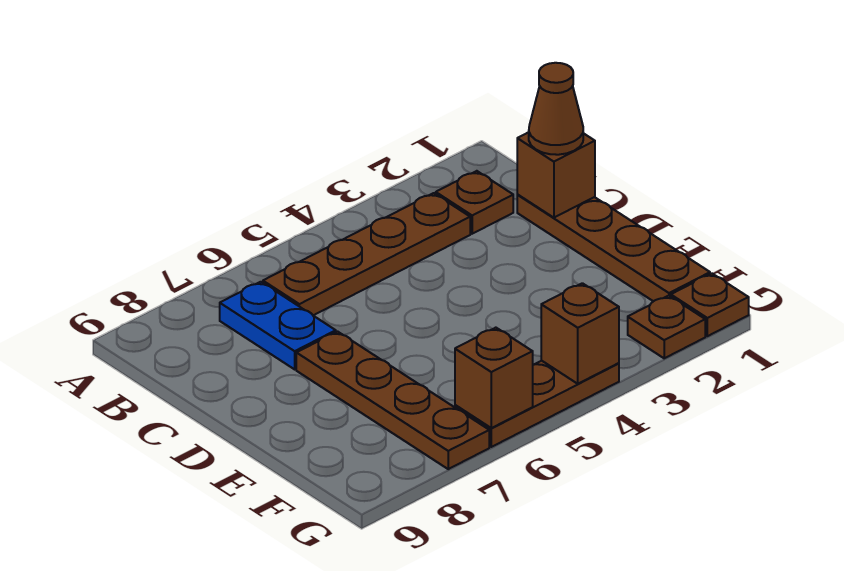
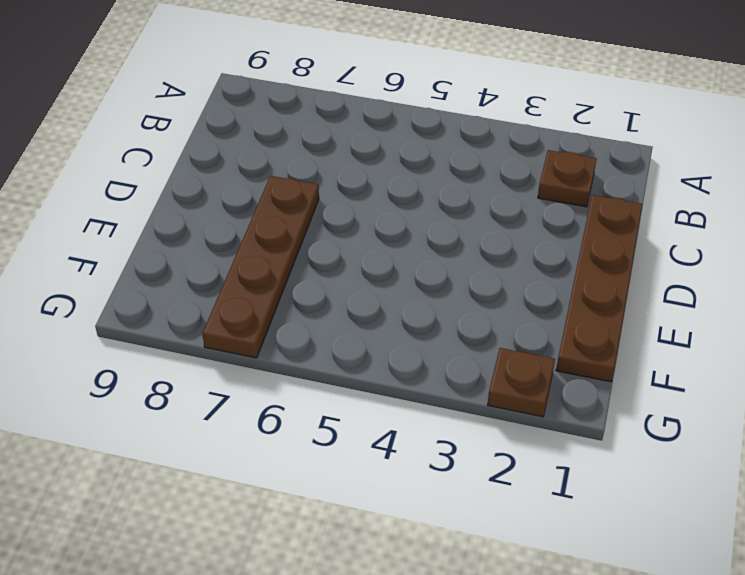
none -> brown plate B3:B6 level 1
none -> blue plate B7:C7 level 1
none -> brown plate G1 level 1

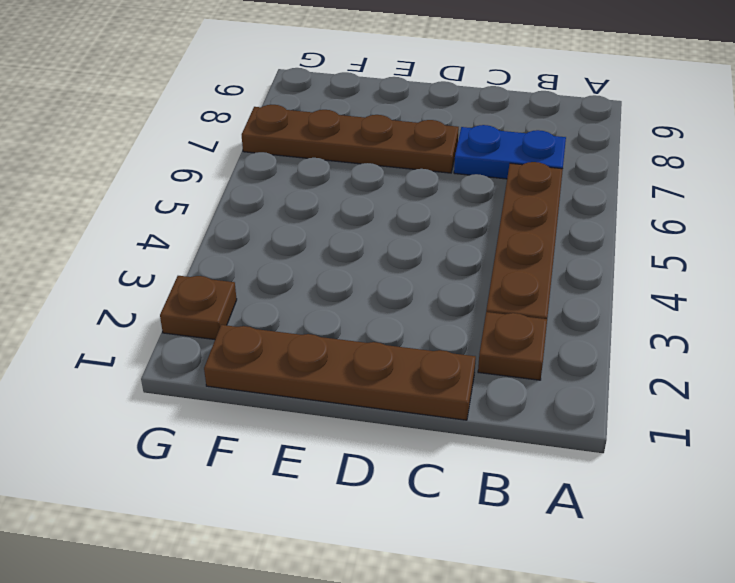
none -> brown plate G1 level 1
none -> brown plate G4:G6 level 1
none -> brown brick C1 level 2

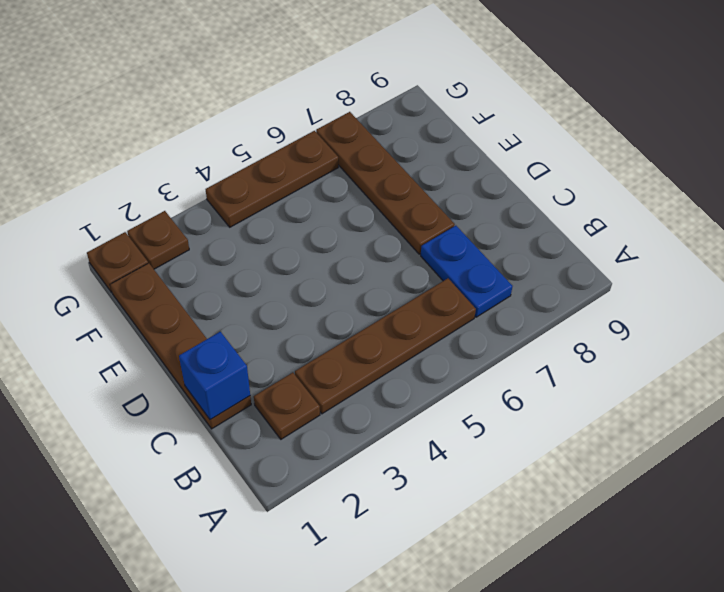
blue brick C1 level 2 -> brown brick C1 level 2
none -> brown brick G4 level 2
none -> brown brick G6 level 2
none -> brown cone C1 level 3

